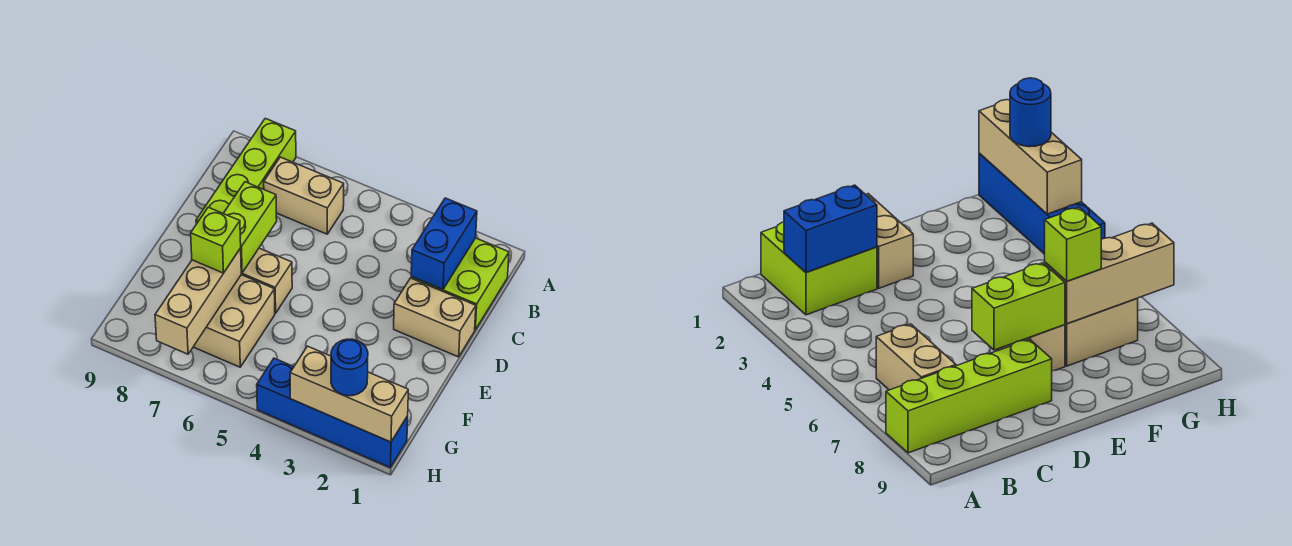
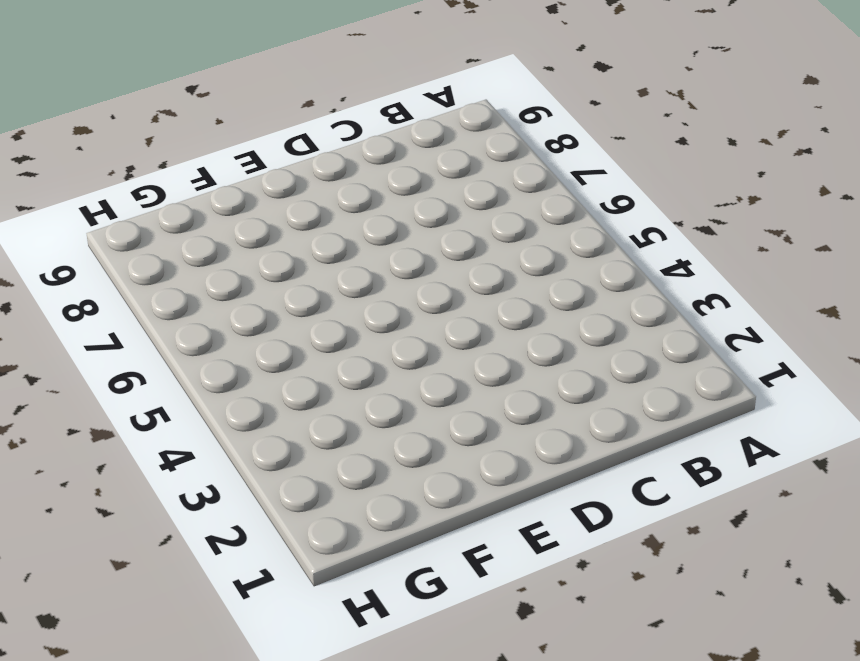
none -> lime brick A8:D8 level 1
none -> lime brick B1:C2 level 1
none -> tan brick B6:B7 level 1

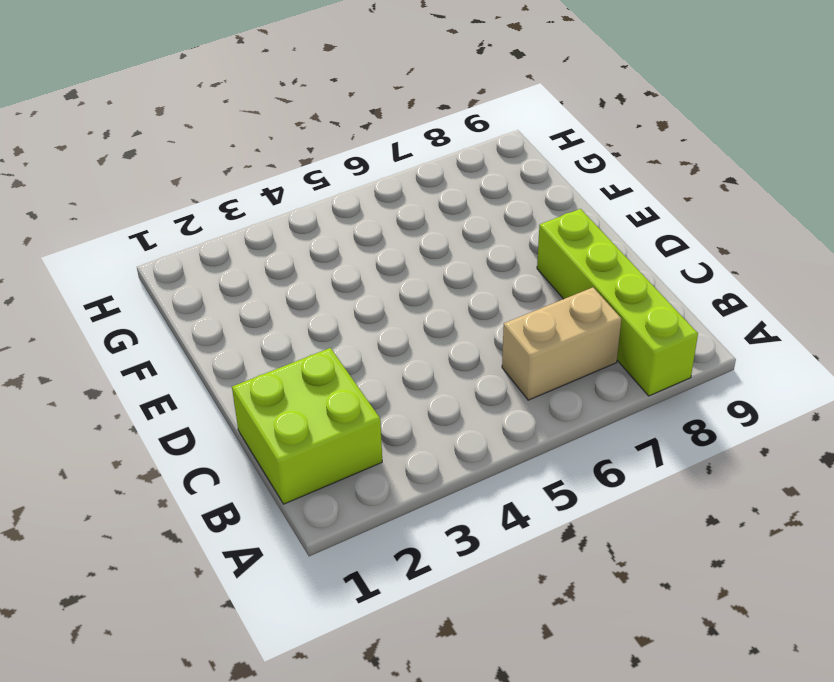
none -> tan brick D1:D2 level 1
none -> tan brick E6:E7 level 1
none -> tan brick F6:G7 level 1

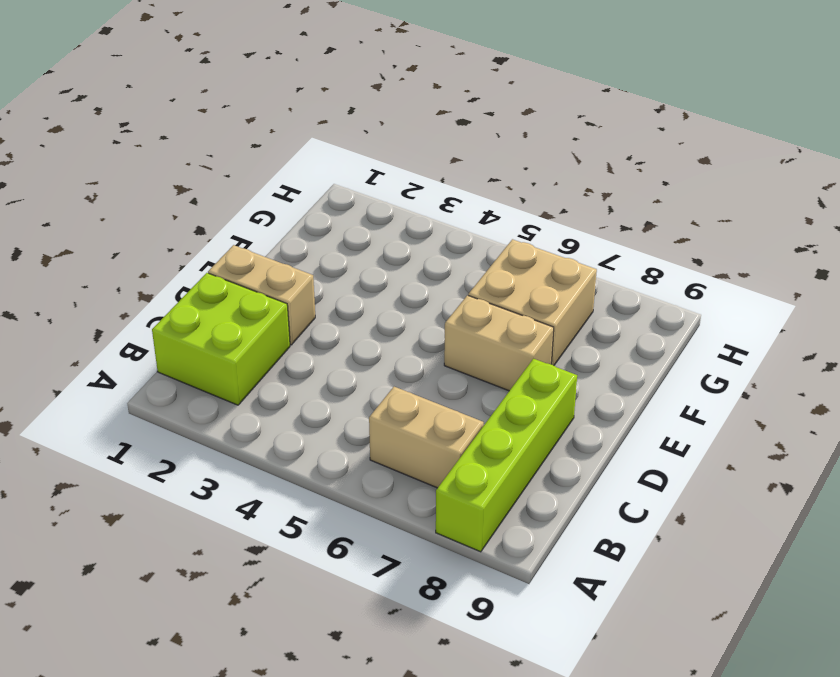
none -> blue brick H1:H4 level 1
none -> blue brick B2:C2 level 2
none -> lime brick D7:E7 level 2

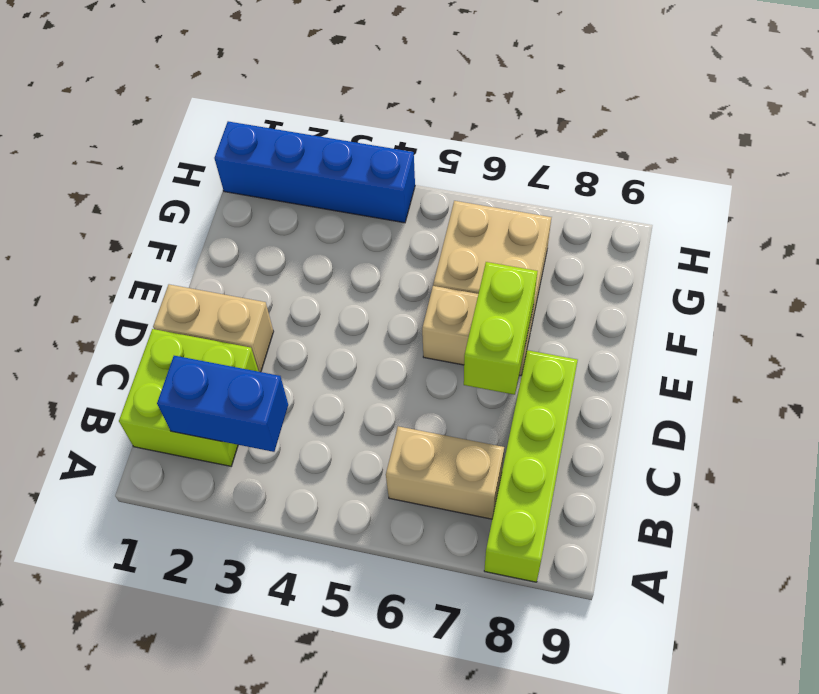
blue brick B2:B3 level 2 -> blue brick B2:C2 level 2
none -> tan brick F7:H7 level 2
none -> tan brick H1:H3 level 2
none -> lime brick F7 level 3

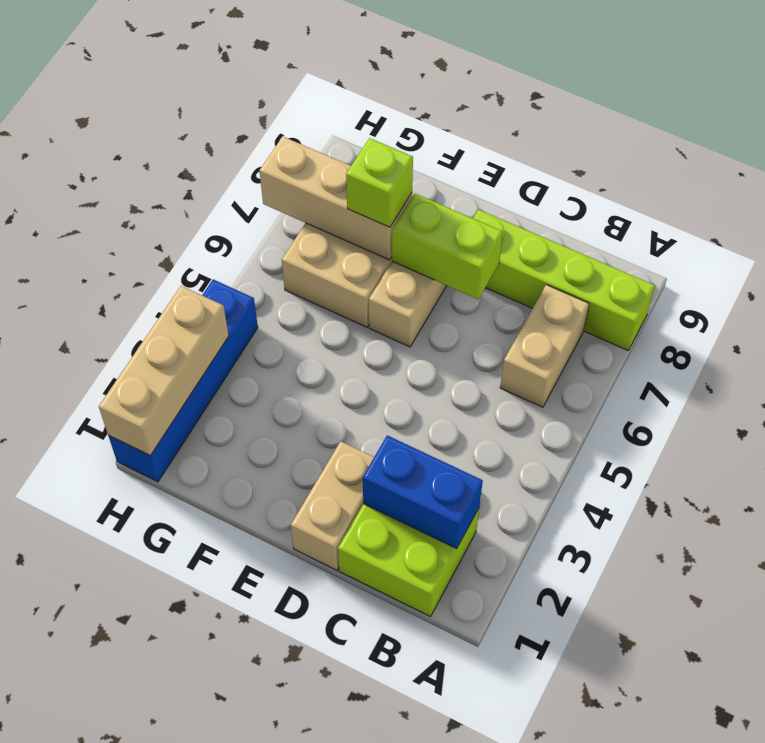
none -> blue round brick H2 level 3

